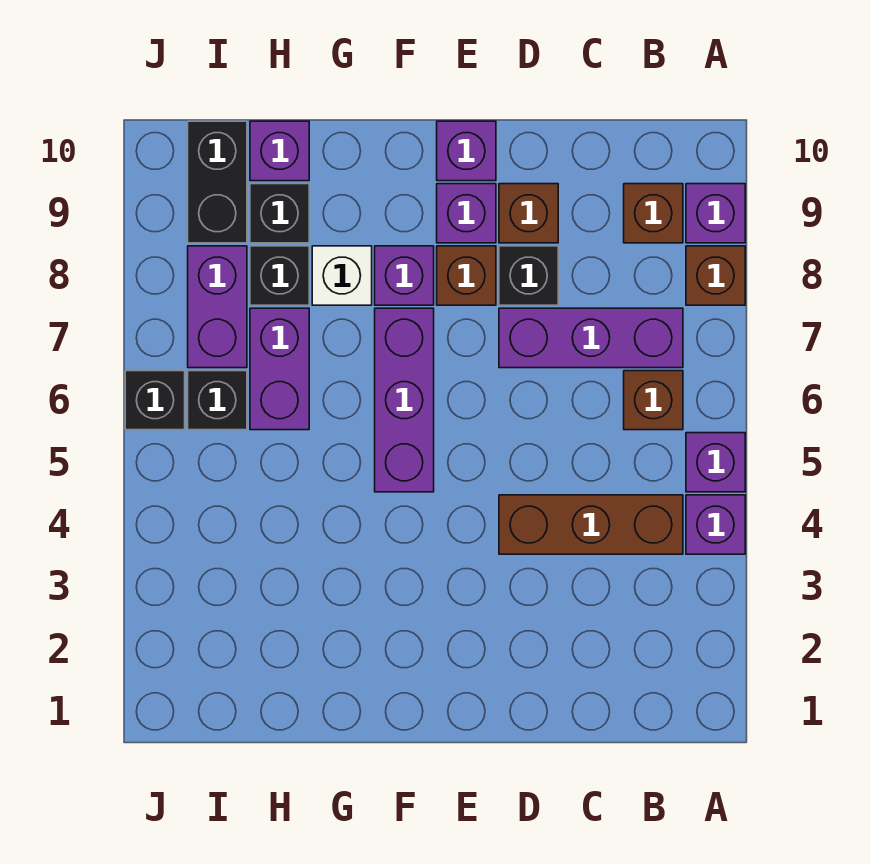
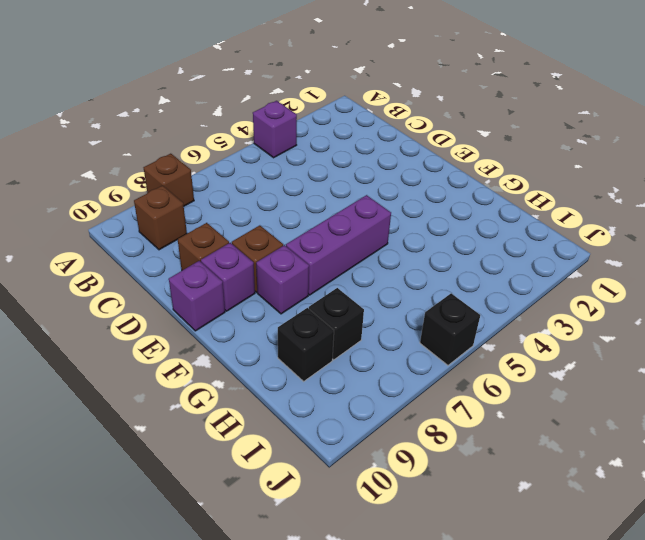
none -> purple brick A5 level 1
none -> purple brick A9 level 1
none -> brown brick B4:D4 level 1

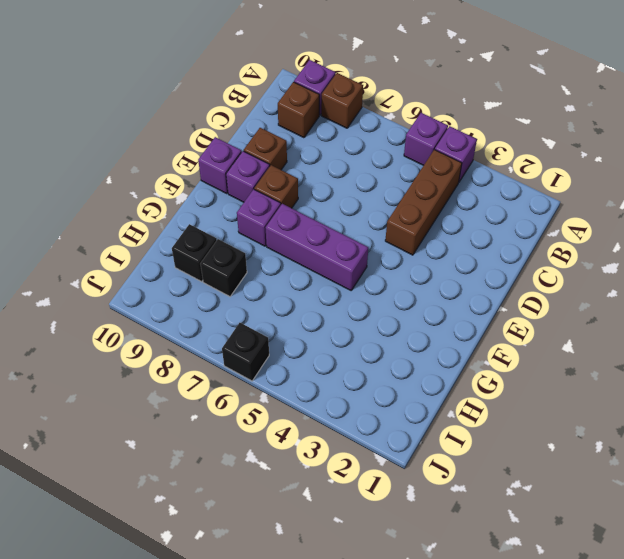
none -> brown brick B6 level 1
none -> purple brick B7:D7 level 1
none -> black brick D8 level 1

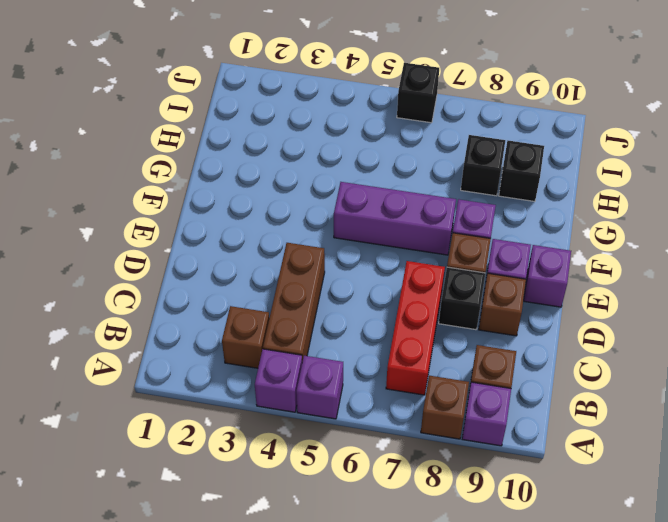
brown brick B3 level 1 -> brown brick B6 level 1
red brick B7:D7 level 1 -> purple brick B7:D7 level 1
none -> white brick G8 level 1
none -> purple brick H6:H7 level 1
none -> purple brick H10 level 1

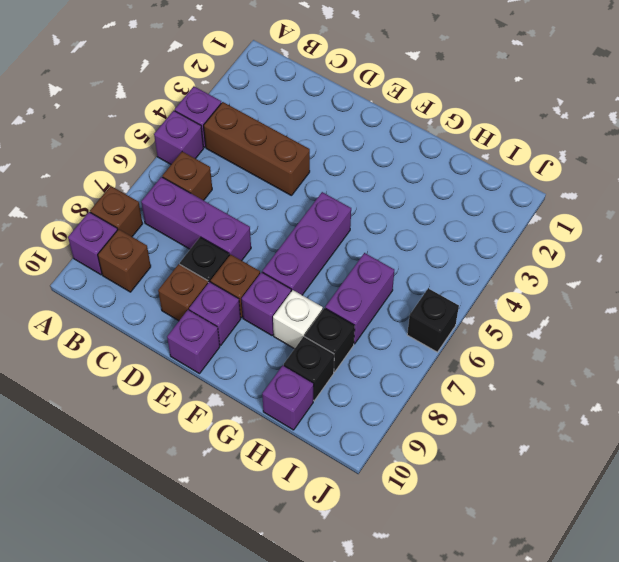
none -> black brick I6 level 1
none -> purple brick I7:I8 level 1
none -> black brick I9:I10 level 1

